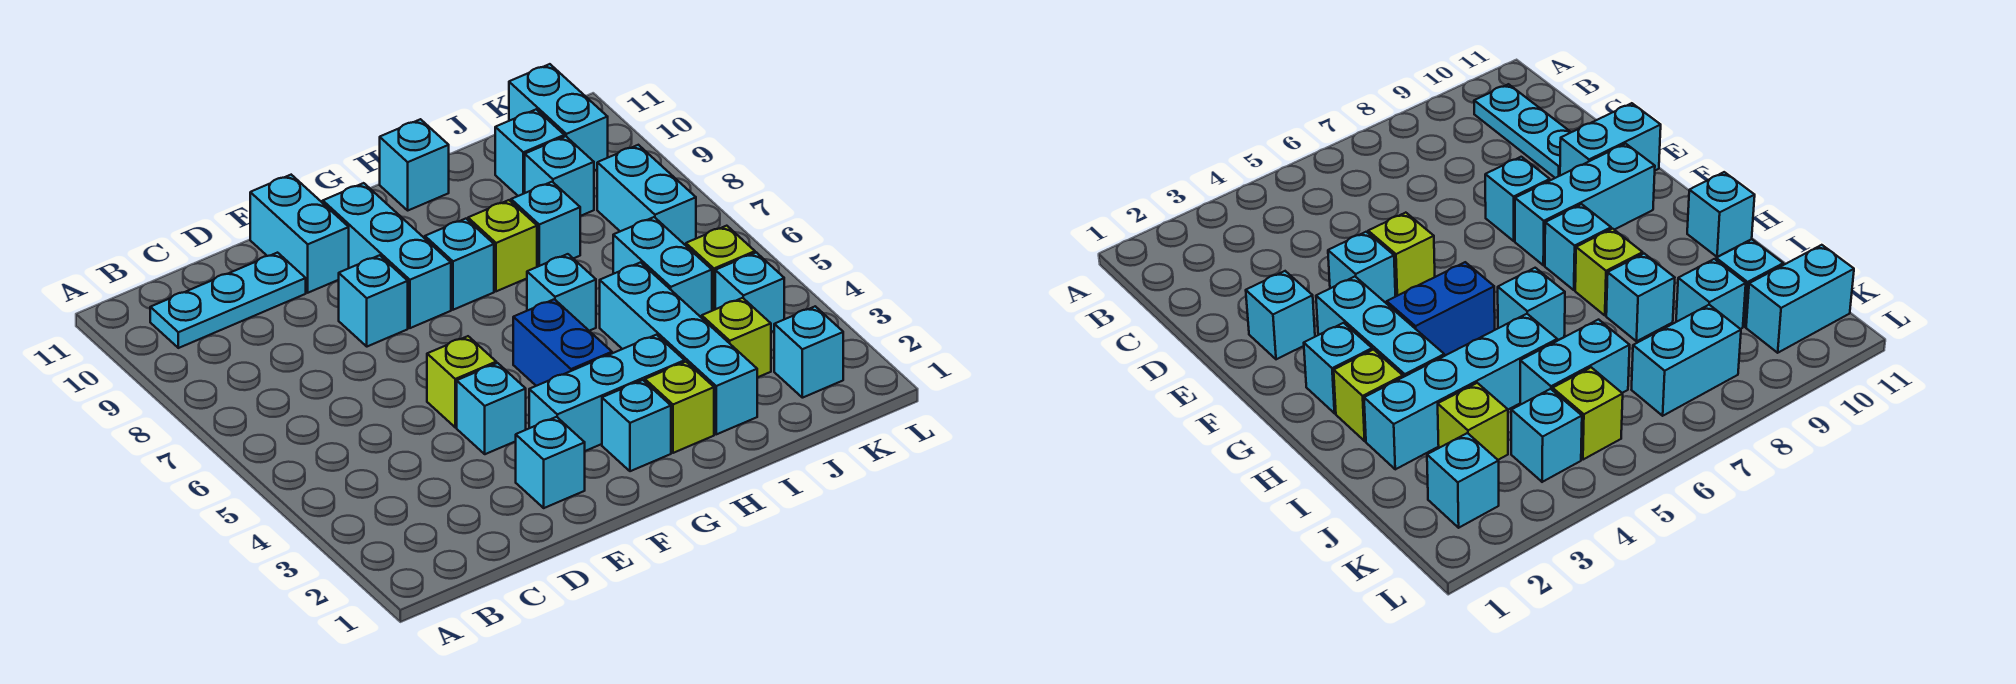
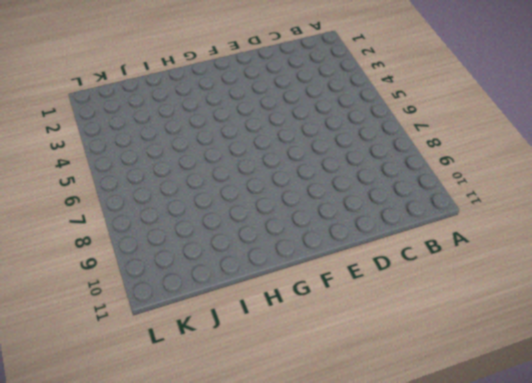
none -> cyan plate B10:D10 level 1
none -> cyan brick E2 level 1
none -> cyan brick E4 level 1

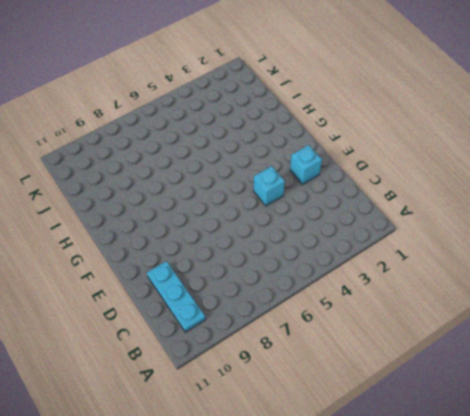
none -> lime brick E5 level 1
none -> cyan brick E8 level 1
none -> cyan brick E10:E11 level 1

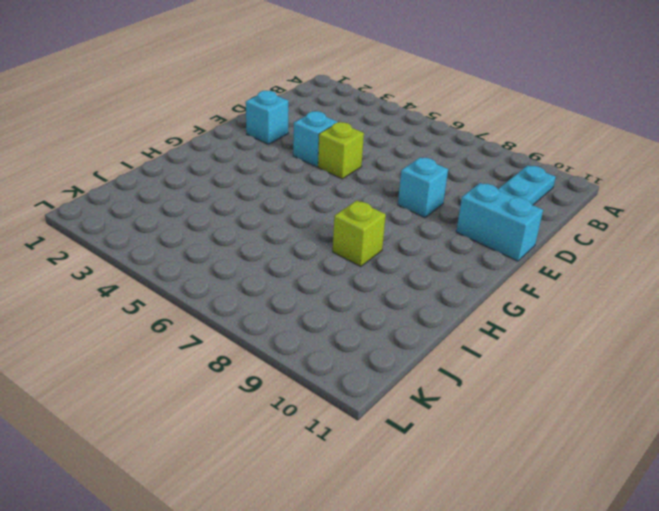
none -> cyan brick F3:H3 level 1
none -> cyan brick F8:F10 level 1
none -> cyan brick G2 level 1

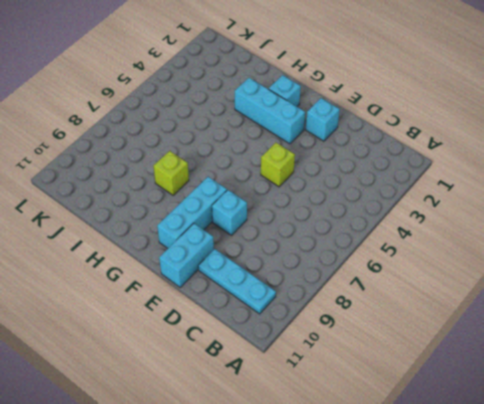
none -> cyan brick E4 level 1
none -> blue brick G4:G5 level 1
none -> cyan brick G8 level 1

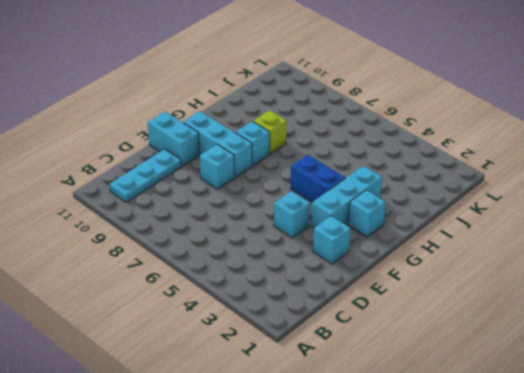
none -> lime brick E5 level 1
none -> lime brick H2 level 1
none -> cyan brick H6 level 1

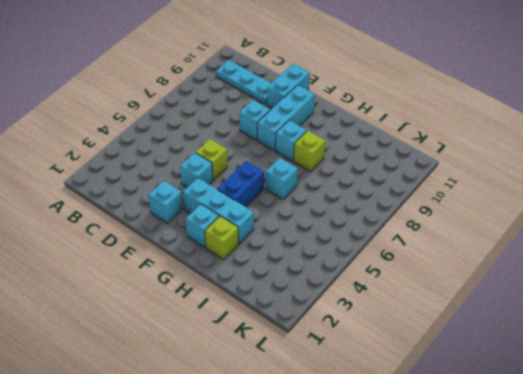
none -> cyan brick H11 level 1
none -> cyan brick I2:I5 level 1
none -> cyan brick I8 level 1

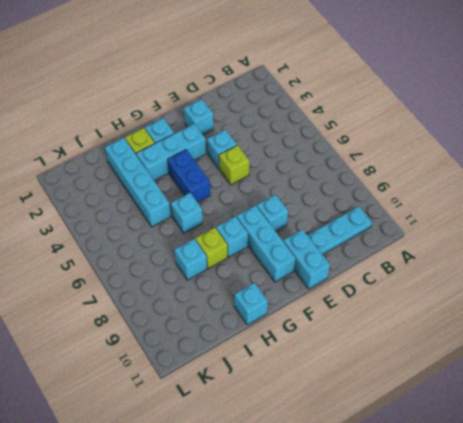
none -> lime brick J3 level 1
none -> cyan brick J5:J6 level 1
none -> cyan brick J9 level 1

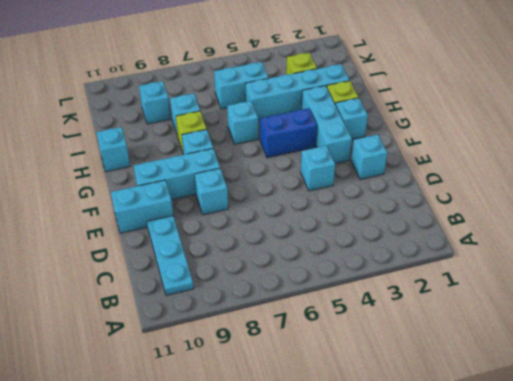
none -> lime brick E5 level 1
none -> cyan brick J10 level 1
none -> cyan brick K2 level 1

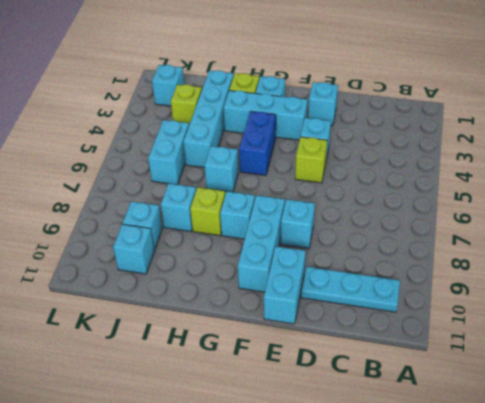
none -> cyan brick H11 level 1
none -> cyan brick K4 level 1
none -> lime brick K5 level 1

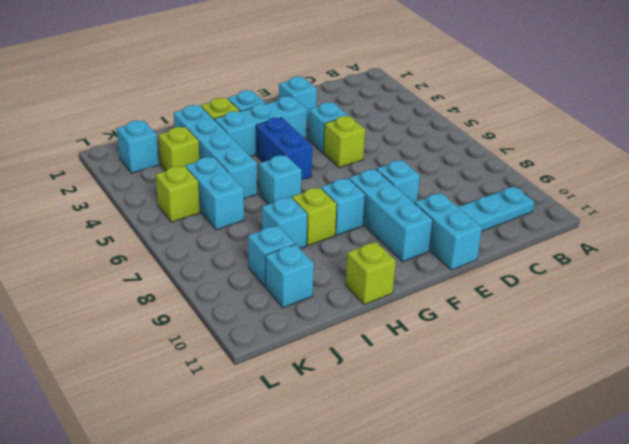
lime brick H11 level 1 -> cyan brick H11 level 1
none -> cyan brick K4 level 1
none -> cyan brick K7:K8 level 1
none -> cyan brick K10:K11 level 1

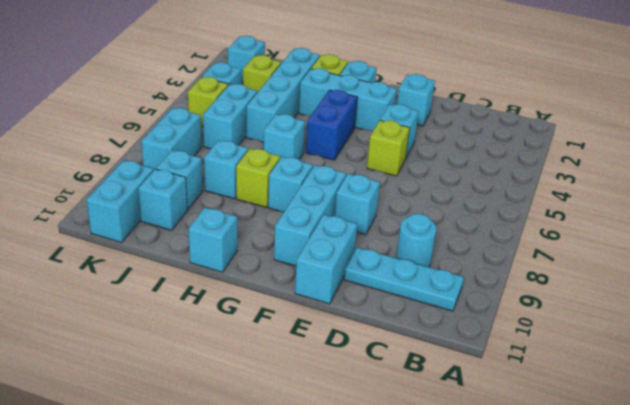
cyan round brick C9 level 1 -> none

